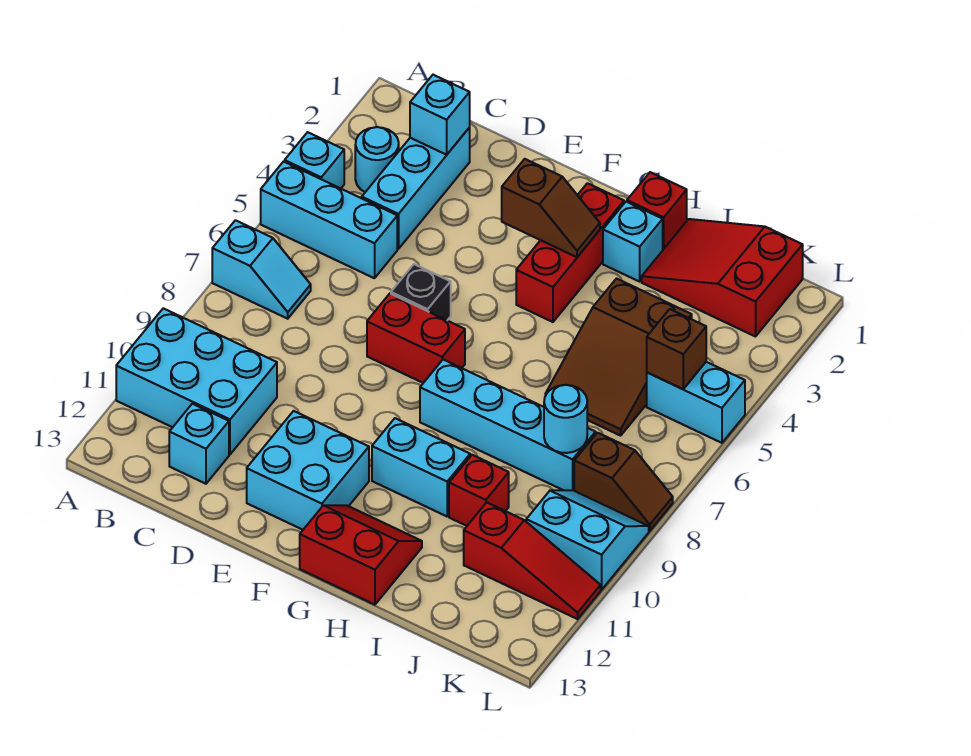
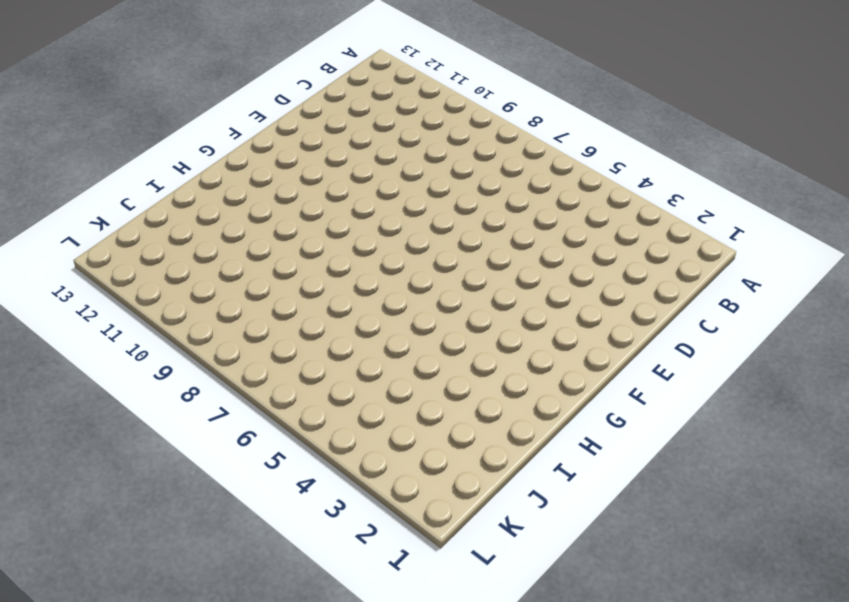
none -> cyan brick A4 level 1
none -> cyan brick A5:C5 level 1
none -> cyan slope A7:B7 level 1 top A

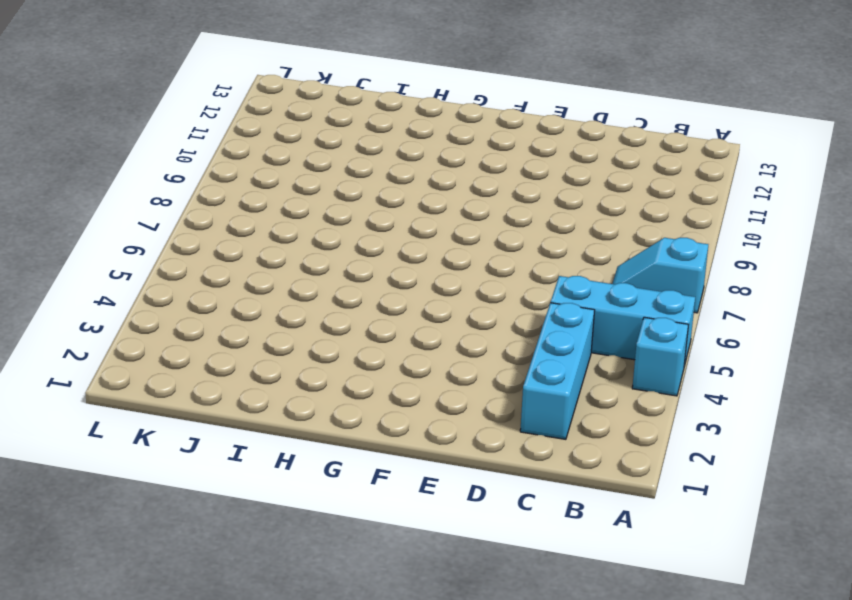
none -> cyan brick A10:C11 level 1
none -> cyan round brick B3 level 1
none -> cyan brick C12 level 1

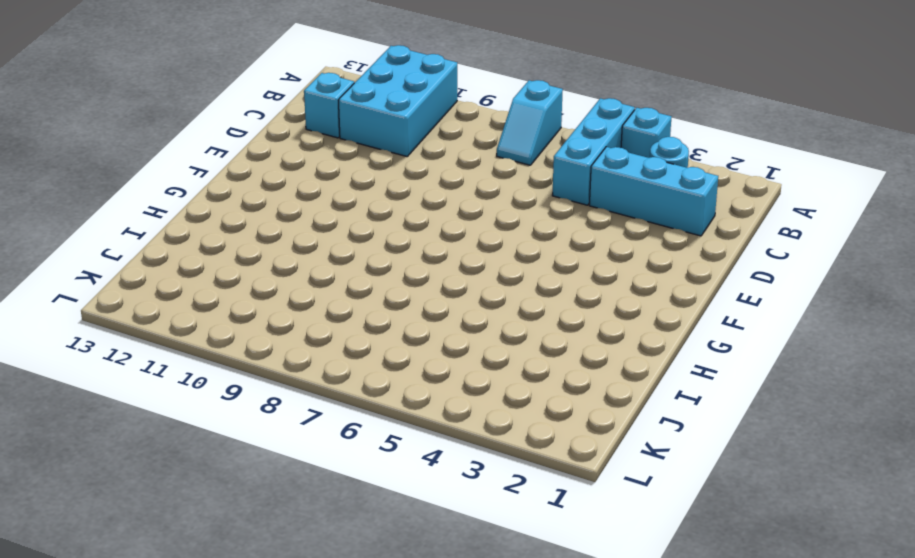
none -> black brick E6 level 1
none -> red brick E7:F7 level 1
none -> cyan brick E11:F12 level 1

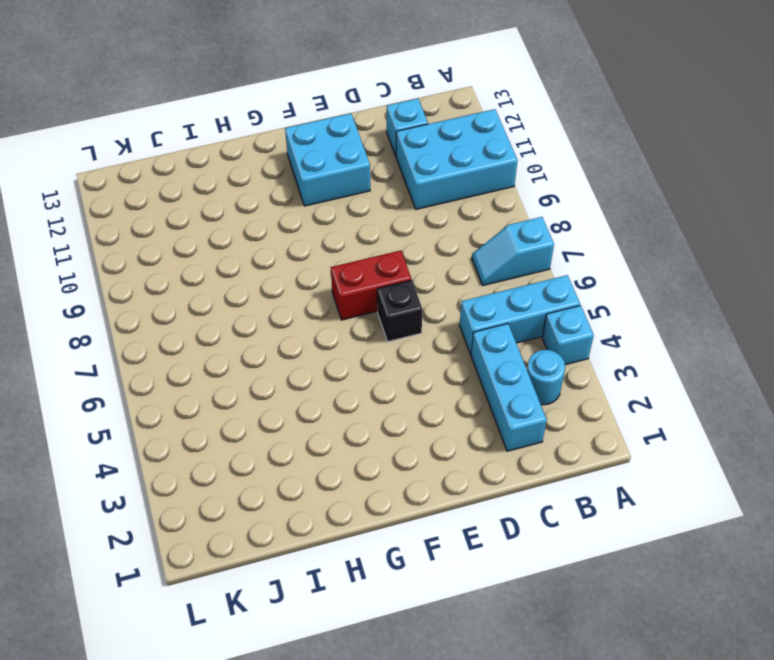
none -> red brick G2:G4 level 1
none -> cyan brick G8:J8 level 1
none -> cyan brick G10:H10 level 1

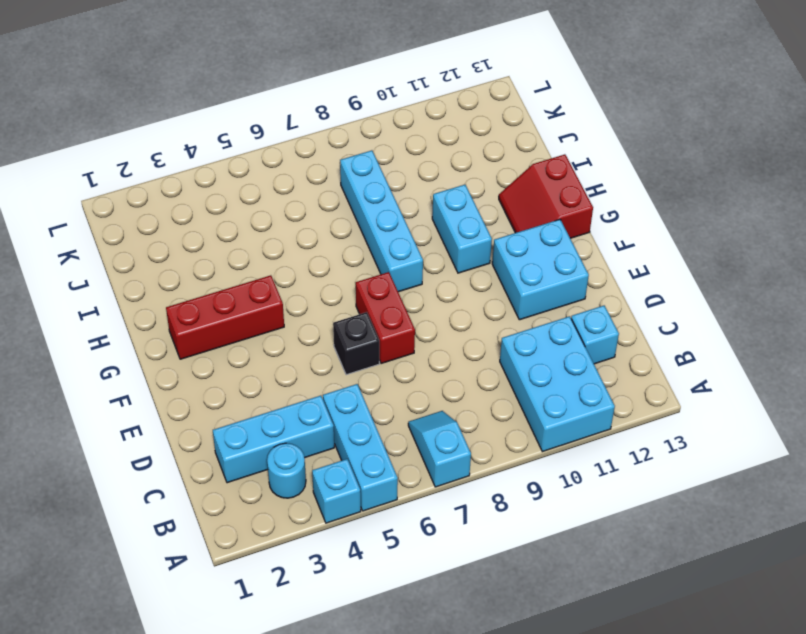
none -> red brick H1 level 1
none -> cyan brick H2 level 1
none -> red slope I1:K2 level 1 top K

